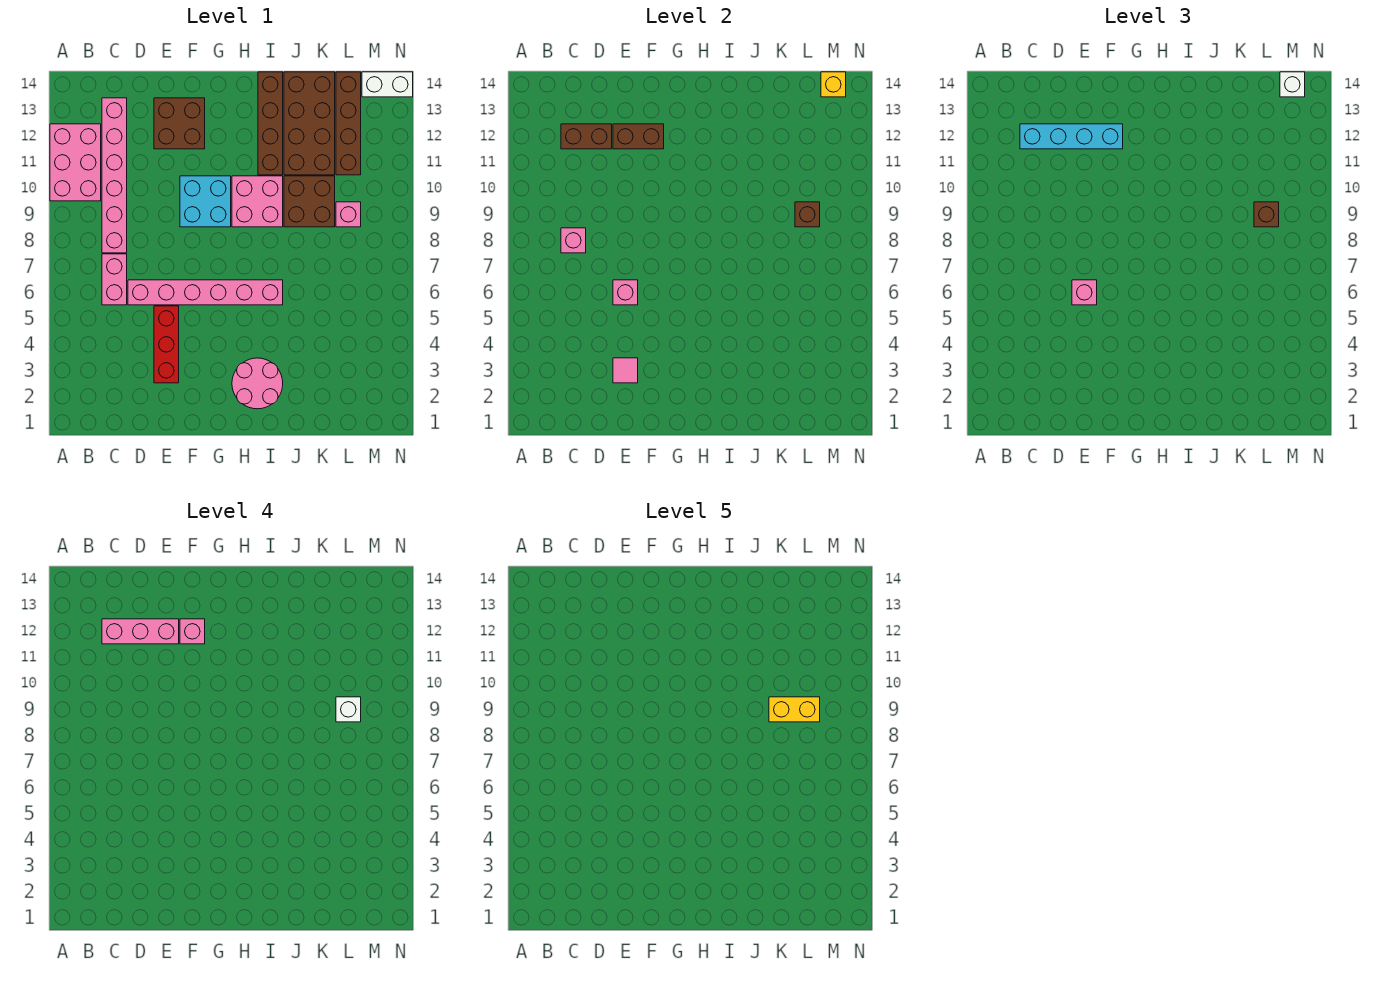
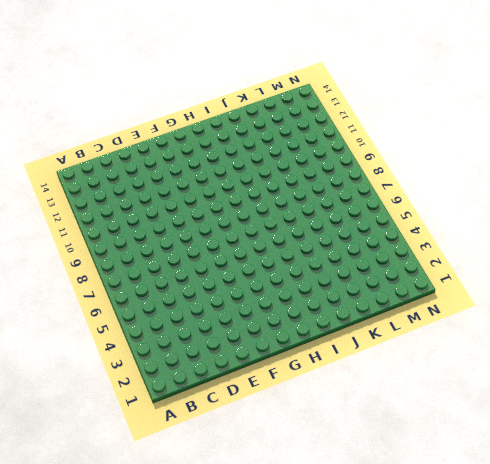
none -> pink brick A10:B12 level 1
none -> pink brick C6:C7 level 1
none -> pink brick C8:C13 level 1
none -> pink brick D6:I6 level 1

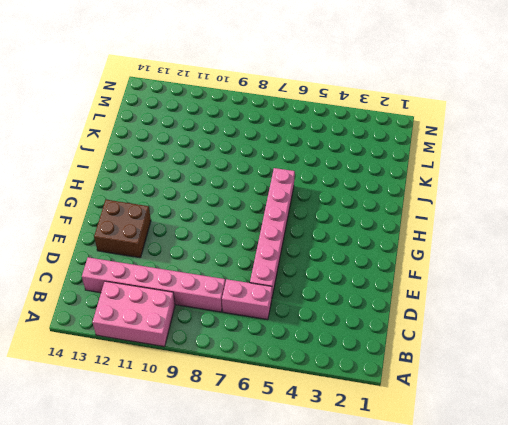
none -> red brick E3:E5 level 1
none -> cyan brick F9:G10 level 1
none -> pink round brick H2:I3 level 1
none -> pink brick H9:I10 level 1

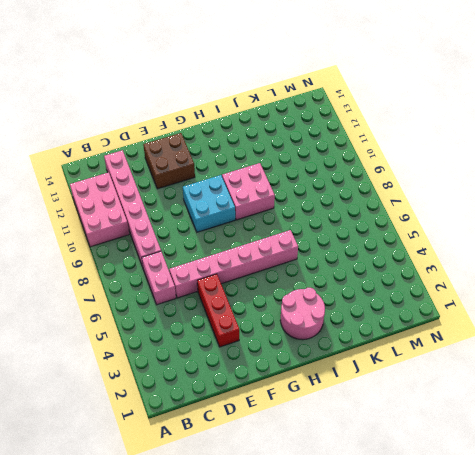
none -> brown brick I11:I14 level 1
none -> brown brick J9:K10 level 1
none -> brown brick J11:K14 level 1
none -> pink brick L9 level 1

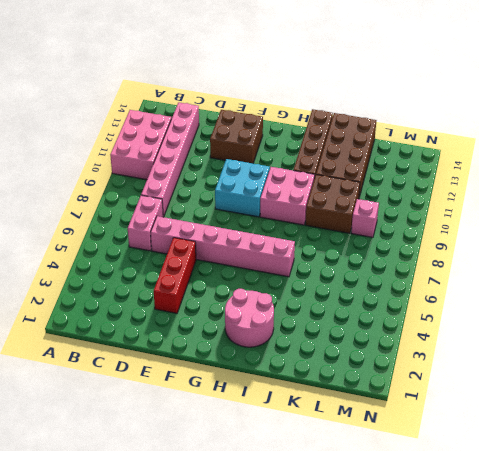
none -> brown brick L11:L14 level 1
none -> white brick M14:N14 level 1
none -> pink brick C8 level 2
none -> brown brick C12:D12 level 2

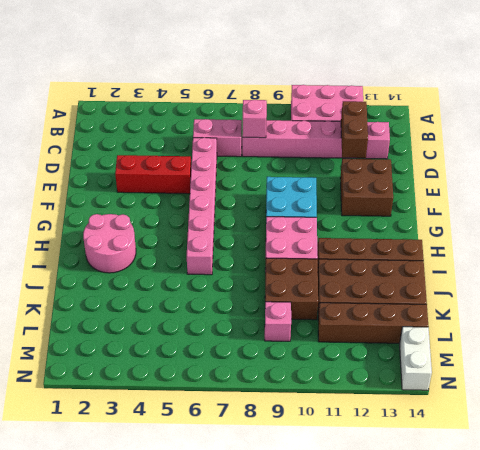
none -> pink tile E3 level 2
none -> pink brick E6 level 2
none -> brown brick E12:F12 level 2
none -> brown brick L9 level 2

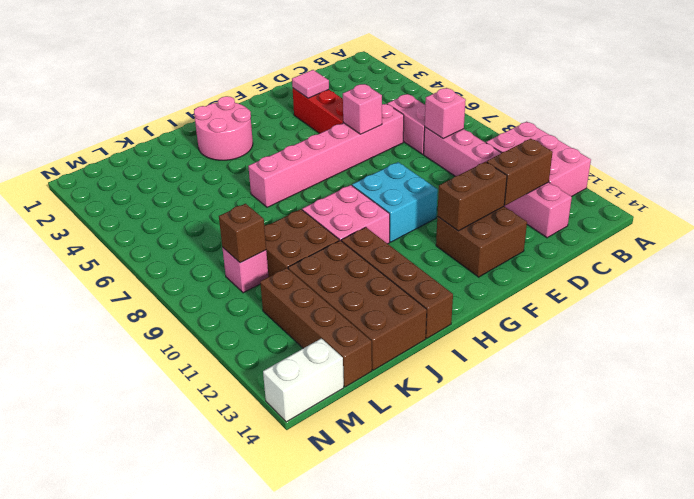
none -> yellow brick M14 level 2
none -> cyan brick C12:F12 level 3
none -> pink brick E6 level 3
none -> brown brick L9 level 3

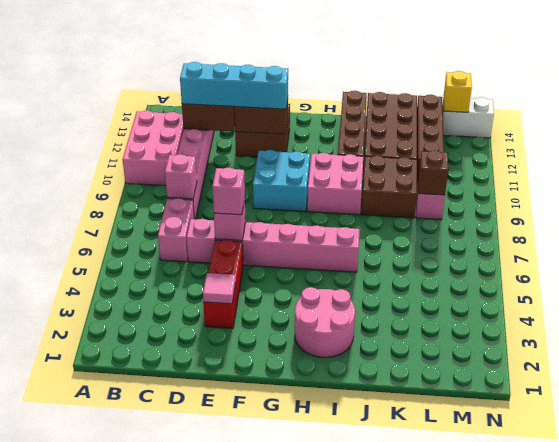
none -> brown brick L9 level 3
none -> white brick M14 level 3
none -> pink brick C12:E12 level 4
none -> pink brick F12 level 4

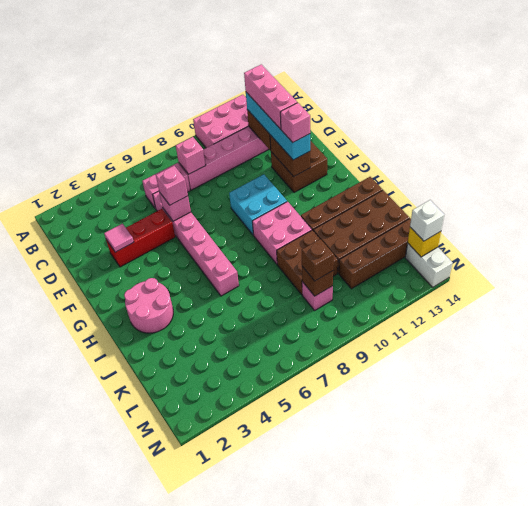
none -> white brick L9 level 4
none -> yellow brick K9:L9 level 5

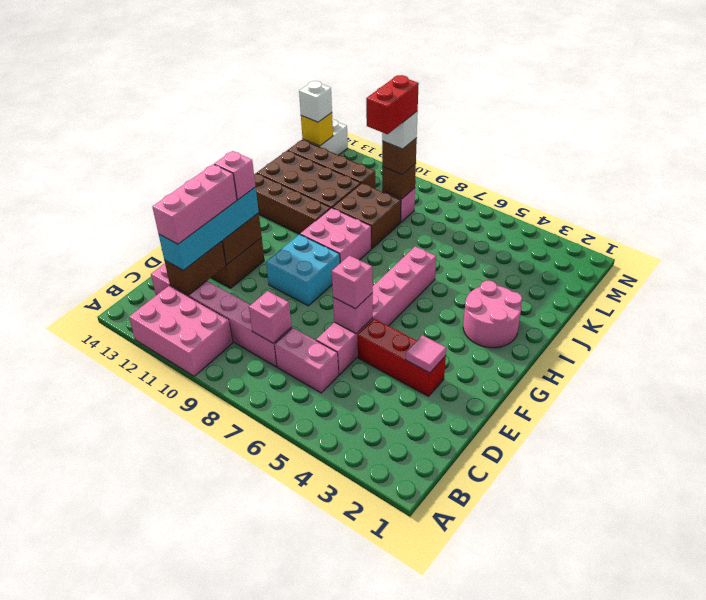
red brick K9:L9 level 5 -> yellow brick K9:L9 level 5

